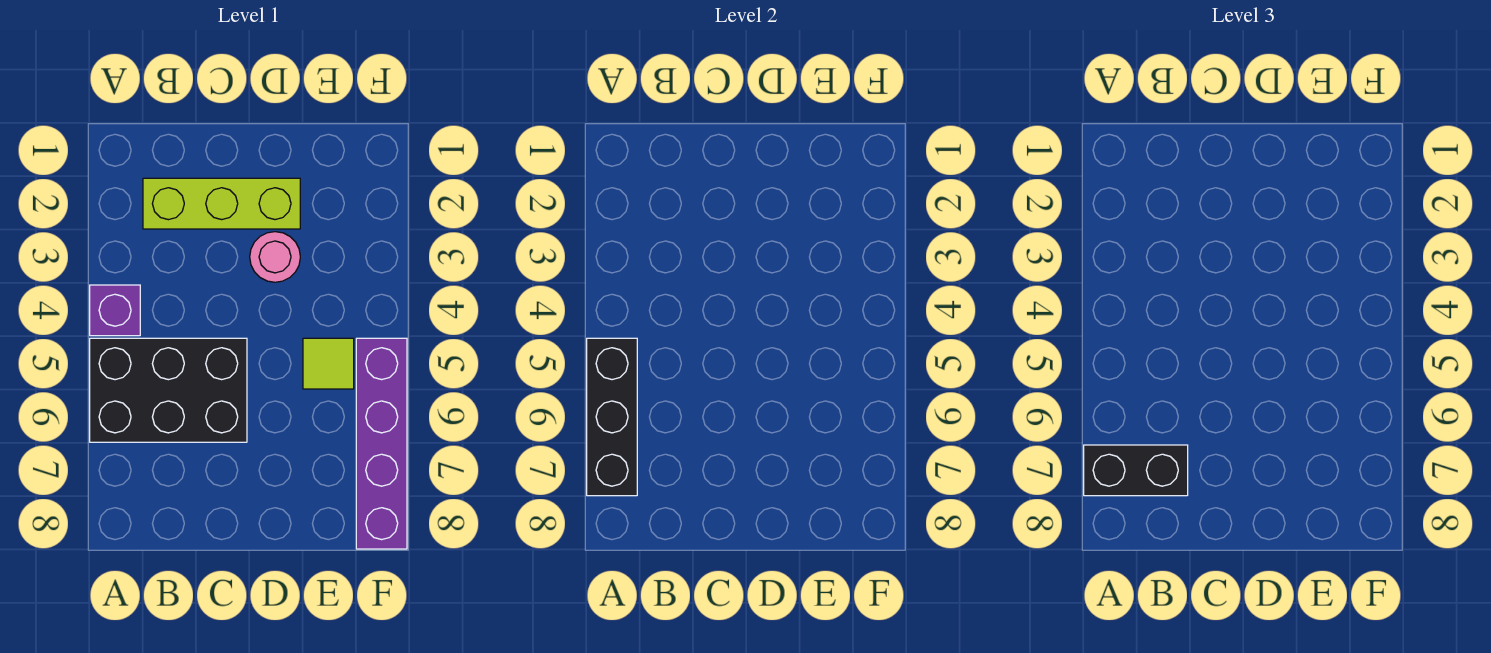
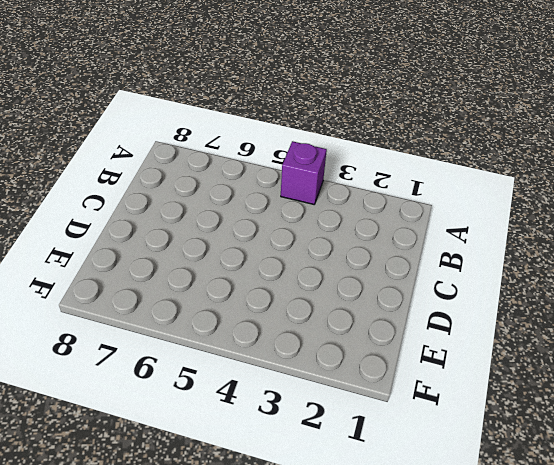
none -> black brick A5:C6 level 1
none -> lime brick B2:D2 level 1

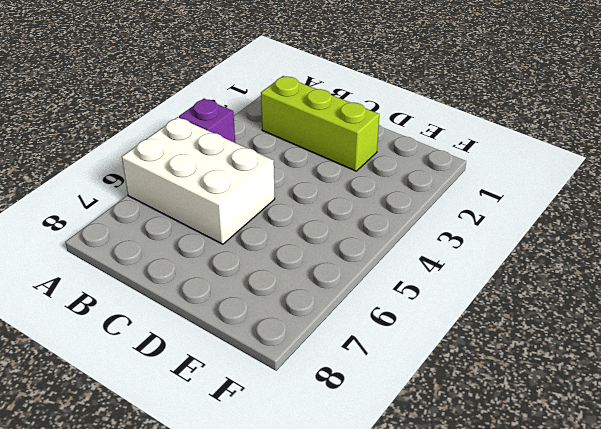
white brick A5:C6 level 1 -> black brick A5:C6 level 1
none -> pink round brick D3 level 1
none -> lime tile E5 level 1

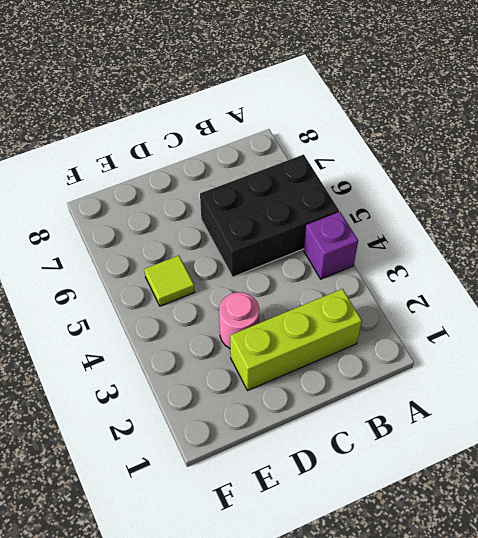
none -> purple brick F5:F8 level 1
none -> black brick A5:A7 level 2

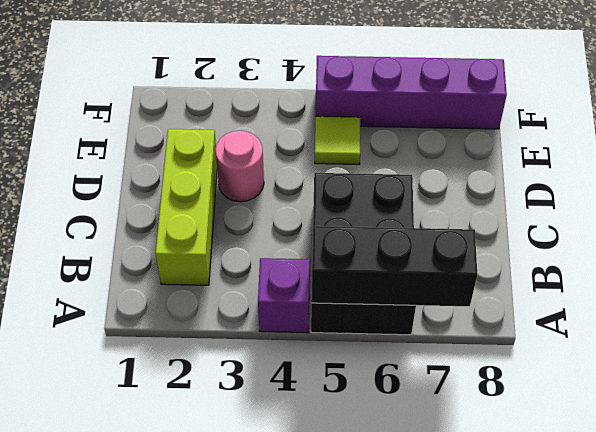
none -> black brick A7:B7 level 3

